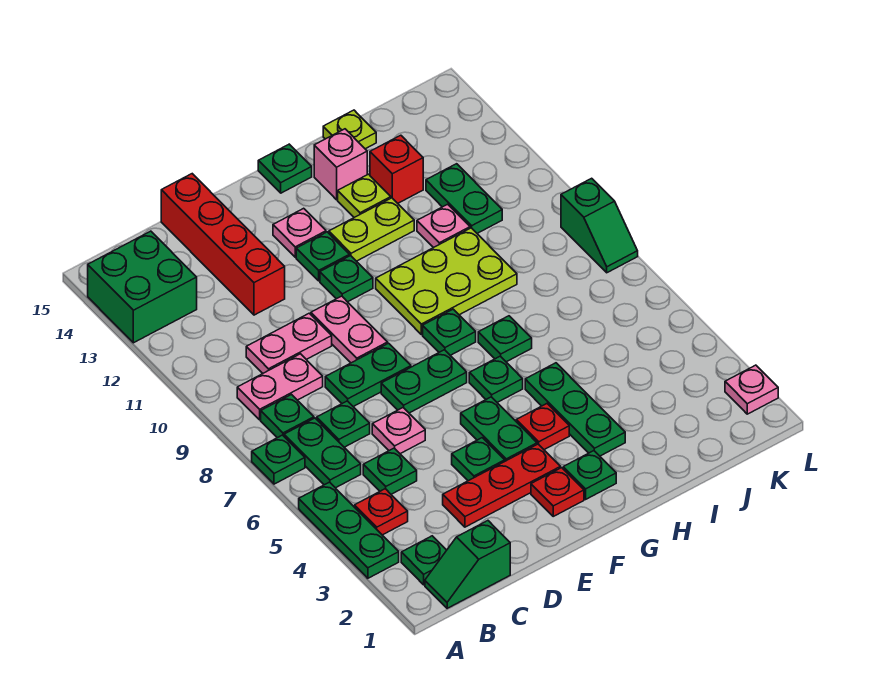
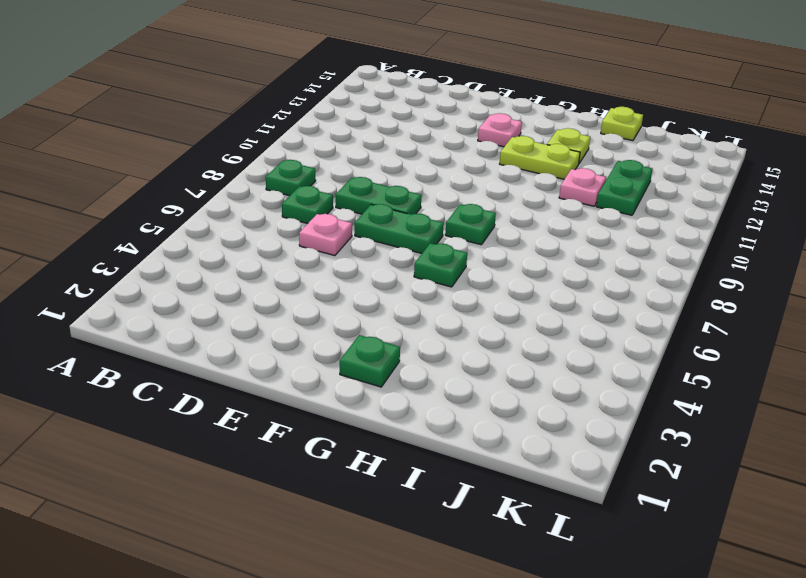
none -> green plate A3:A5 level 1
none -> green plate A7 level 1
none -> green brick A13:B14 level 1
none -> green slope B1:C1 level 1 top C

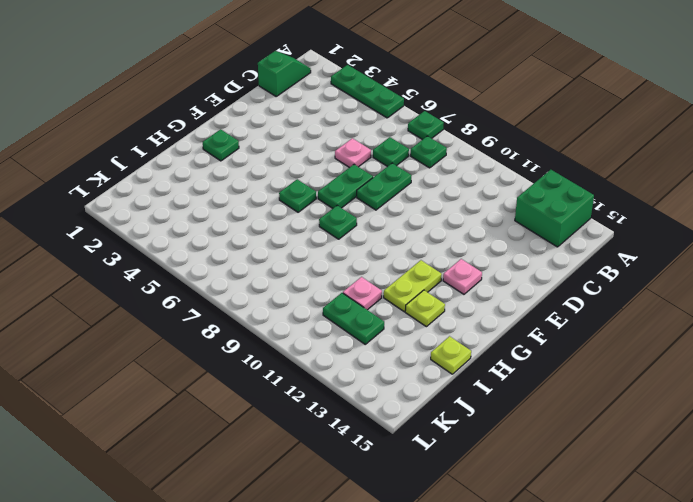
none -> green plate B2 level 1
none -> red plate B4 level 1
none -> green plate B6:B7 level 1
none -> pink plate B9:C9 level 1

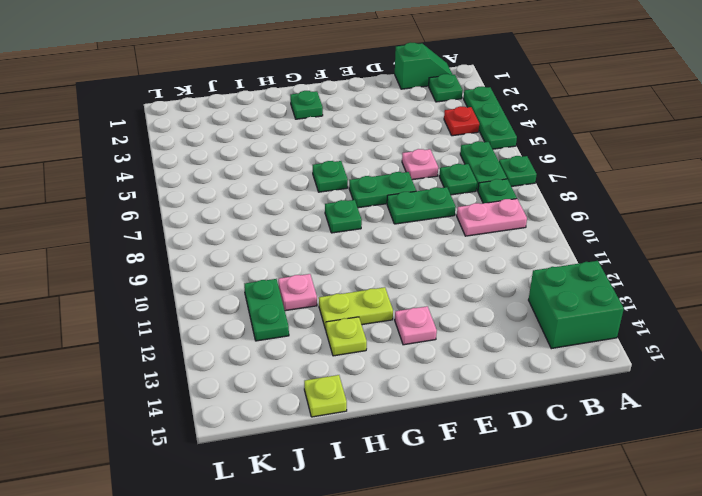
none -> green plate C5 level 1
none -> pink plate C10:D10 level 1
none -> red plate D3:F3 level 1
none -> red brick D12:D15 level 1

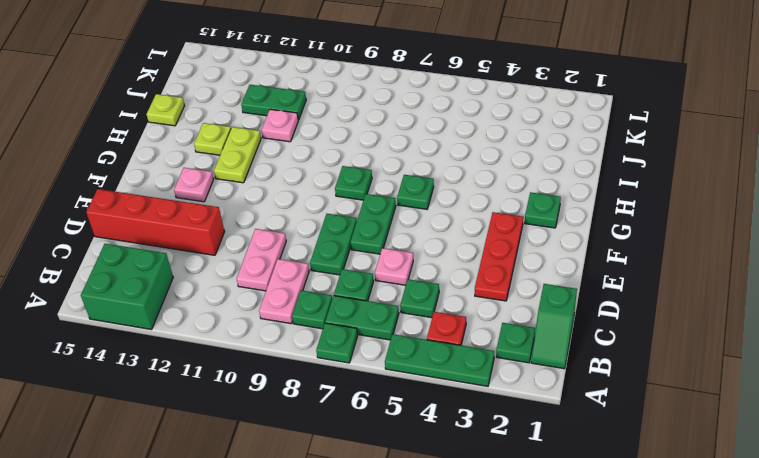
none -> green plate E4 level 1
none -> pink plate E9:E10 level 1
none -> red plate F2 level 1
none -> green plate F4:F5 level 1

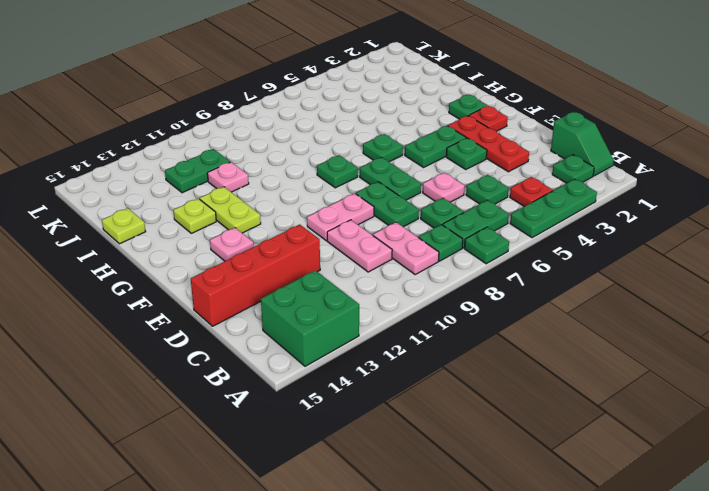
none -> green plate F11 level 1
none -> green plate F12 level 1
none -> red plate G4 level 1
none -> lime plate G9:I10 level 1

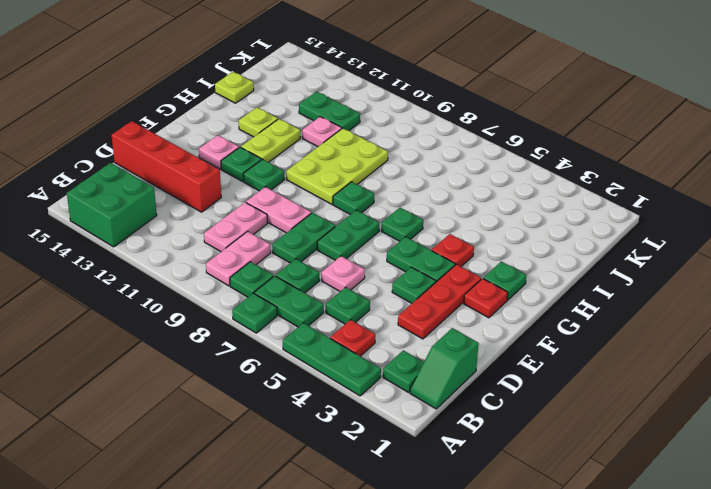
none -> green plate G15 level 1
none -> green plate H3:H5 level 1
none -> green plate H7 level 1
none -> pink brick H14 level 1

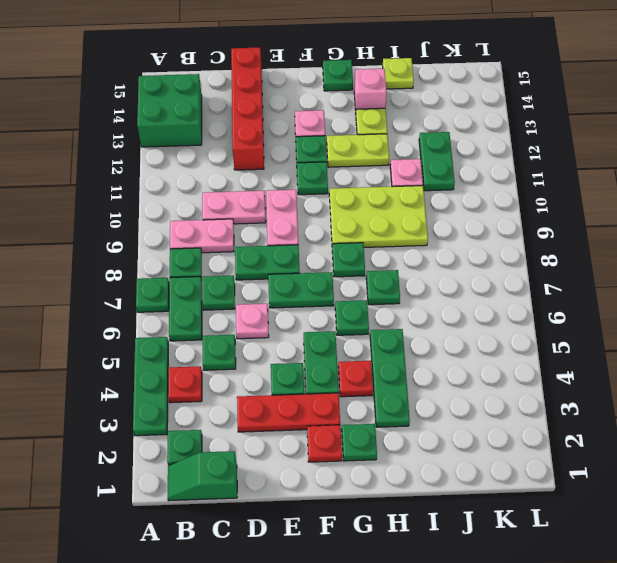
none -> red brick I13 level 1
none -> pink plate L2 level 1
none -> green slope L8:L9 level 1 top 9

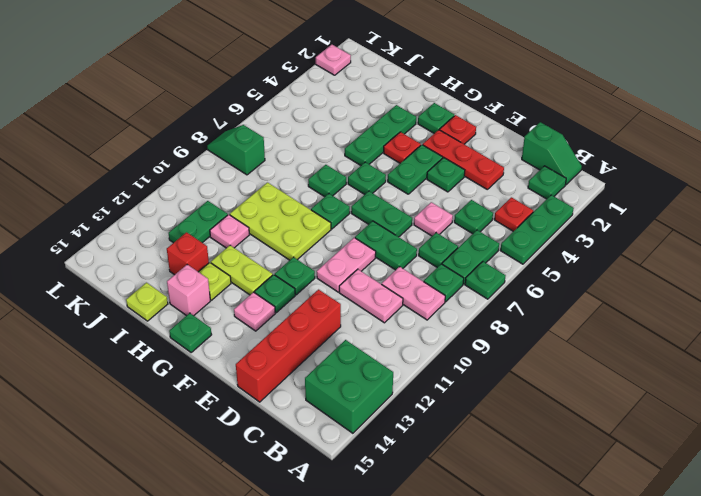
green slope K8:L8 level 1 top K -> green slope L8:L9 level 1 top 9

